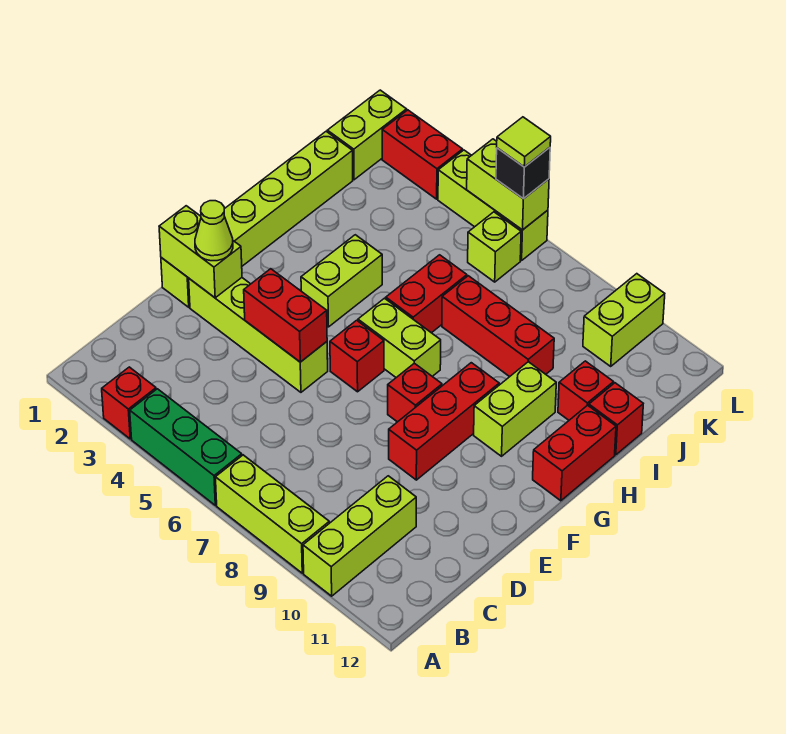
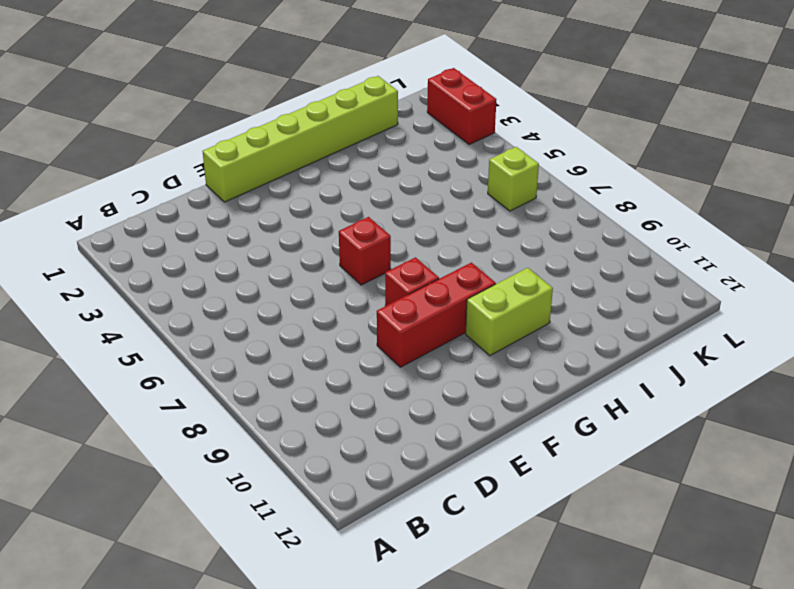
none -> red brick A3 level 1
none -> green brick A4:A6 level 1
none -> lime brick A7:A9 level 1

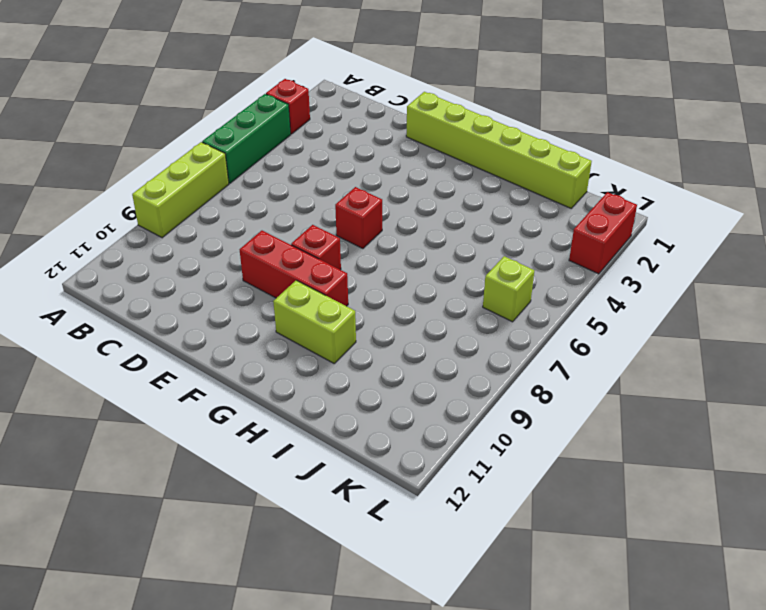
none -> lime brick A10:C10 level 1
none -> lime brick E2:E5 level 1
none -> lime brick G4:H4 level 1

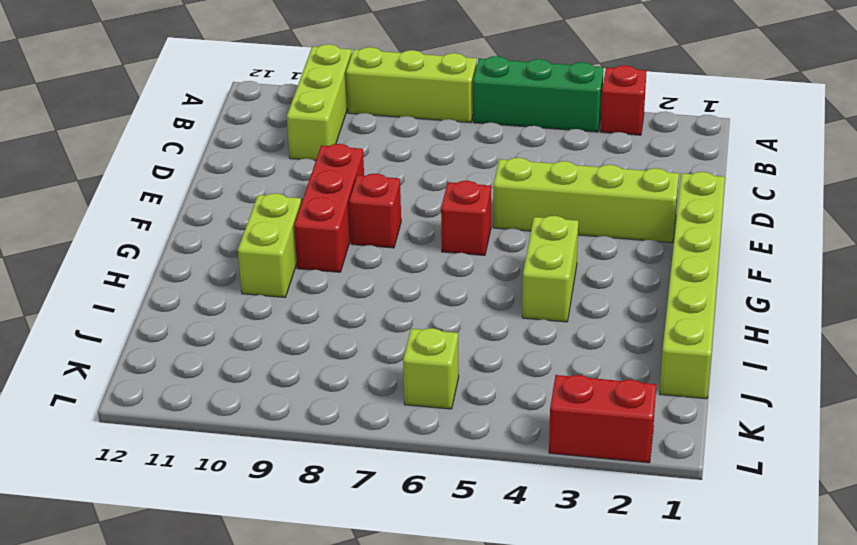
none -> lime brick G6:G7 level 1
none -> red brick G12:H12 level 1
none -> red brick H6:I6 level 1

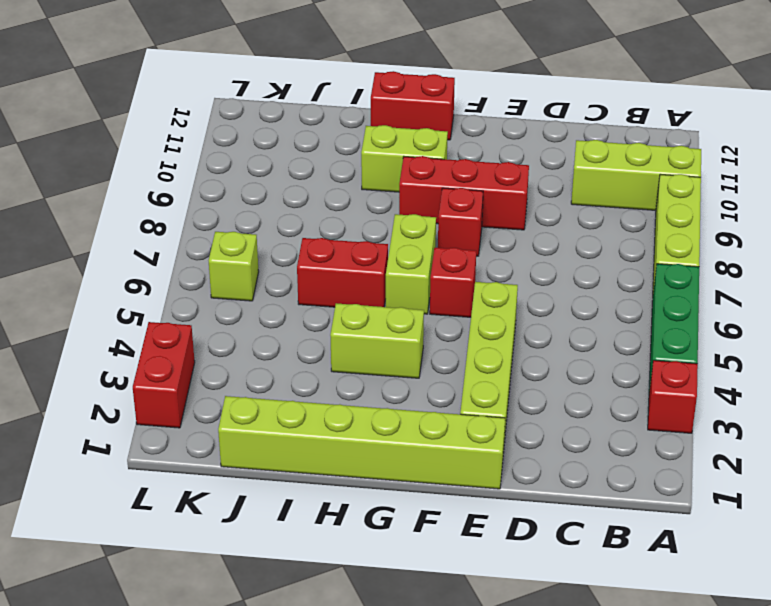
none -> red brick I7:I9 level 1
none -> red brick I11 level 1
none -> red brick I12 level 1

